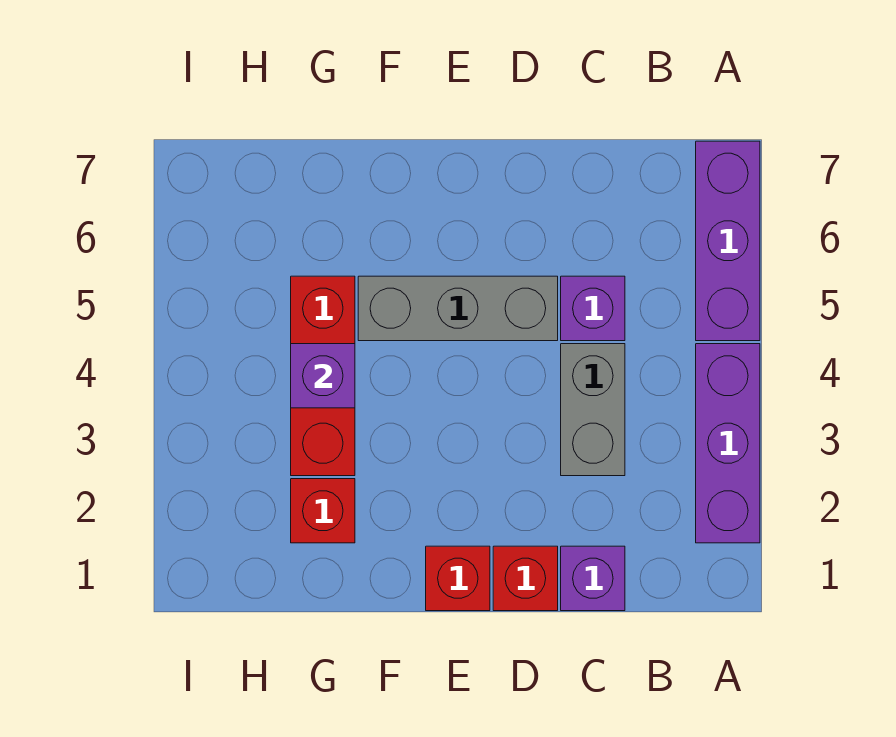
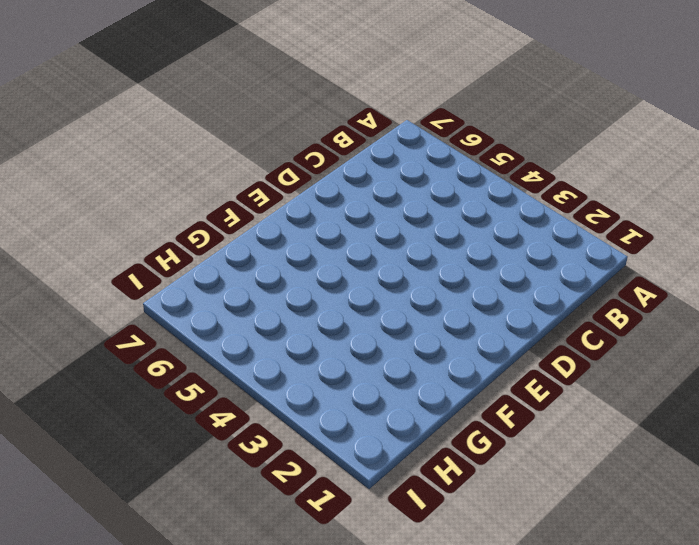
none -> purple brick A2:A4 level 1
none -> purple brick A5:A7 level 1

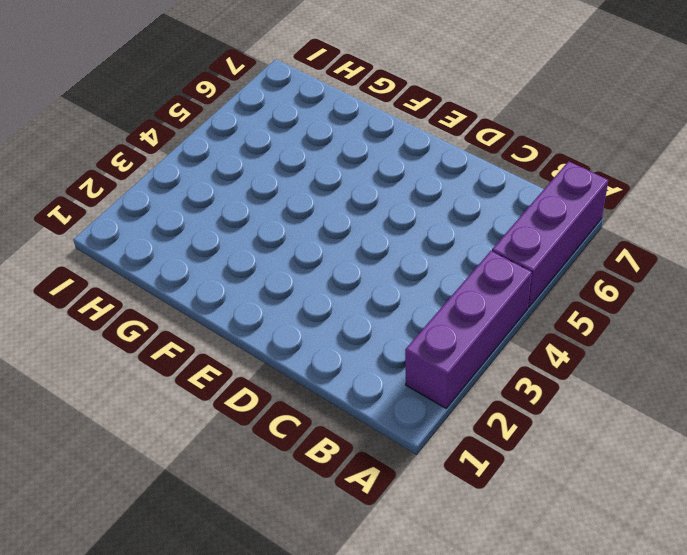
none -> purple brick C1 level 1
none -> grey brick C3:C4 level 1

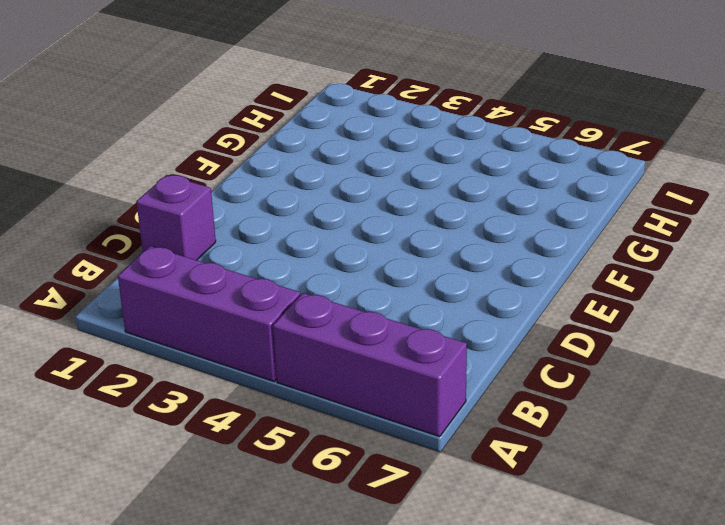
none -> grey brick C3:C4 level 1
none -> purple brick C5 level 1

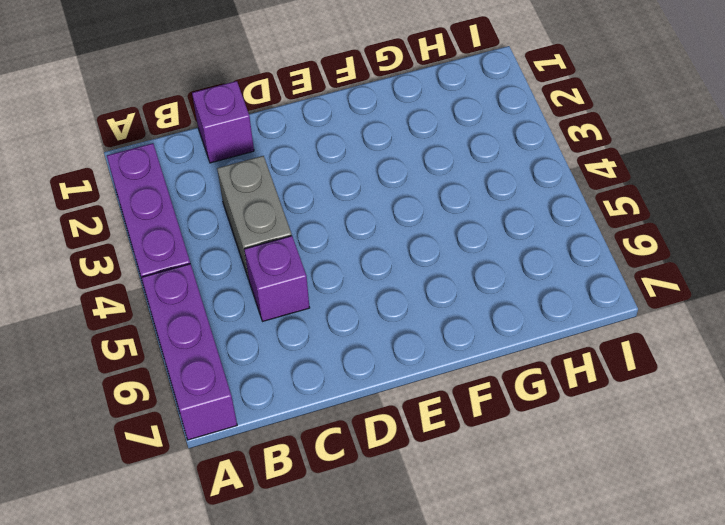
none -> red brick D1 level 1
none -> grey brick D5:F5 level 1

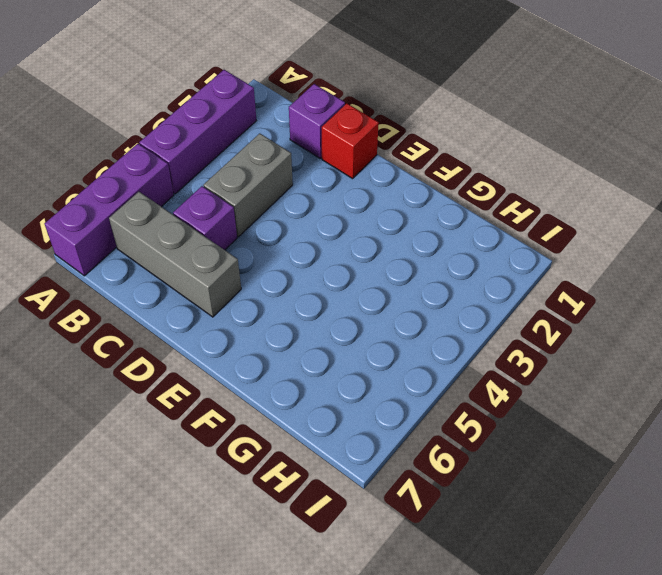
grey brick B6:D6 level 1 -> grey brick D5:F5 level 1
none -> red brick E1 level 1
none -> red brick G2 level 1

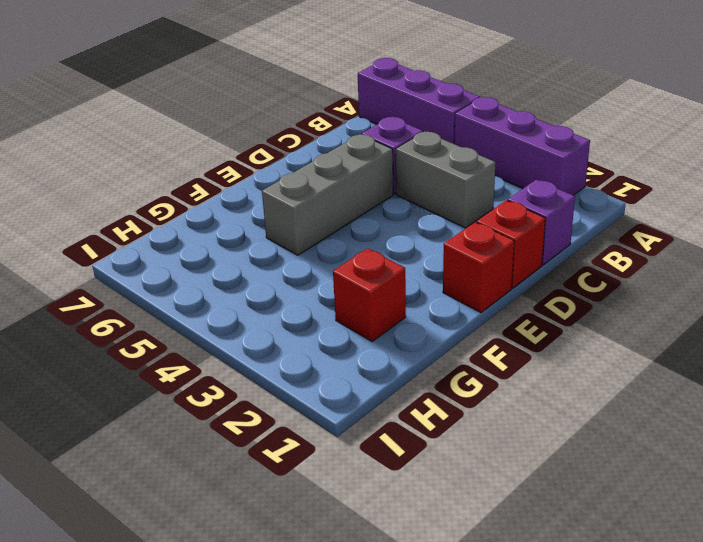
none -> red brick G3:G5 level 1
none -> purple brick G4 level 2

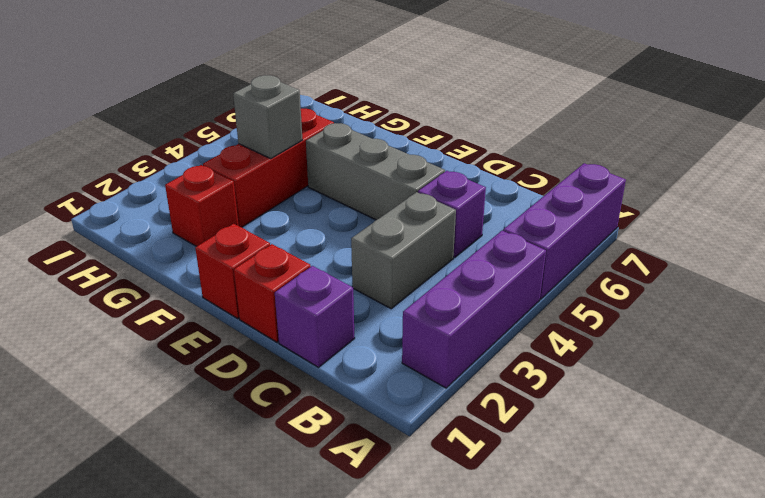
grey brick G4 level 2 -> purple brick G4 level 2

